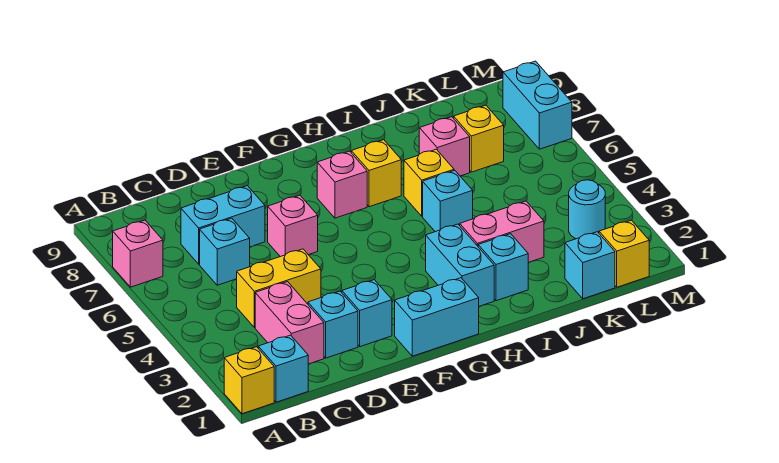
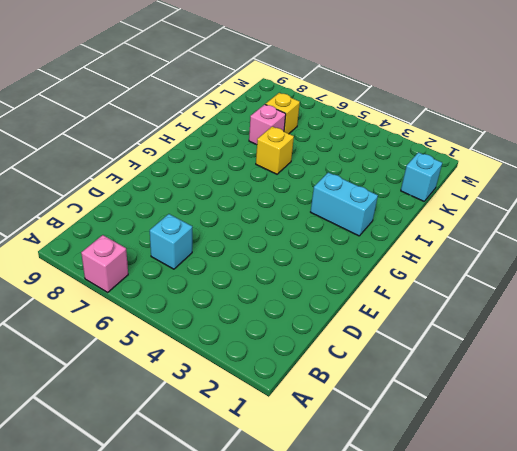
none -> yellow brick A1 level 1
none -> cyan brick B1 level 1
none -> pink brick C2:C3 level 1

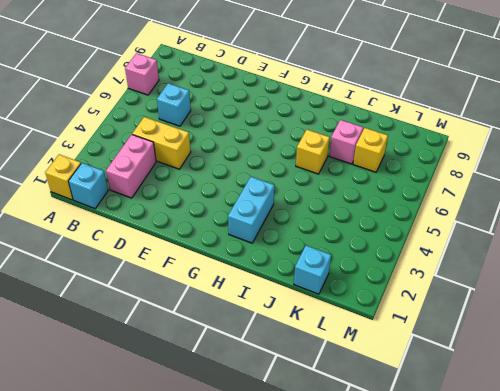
none -> cyan brick C7:D7 level 1
none -> cyan brick D2 level 1
none -> cyan brick E2 level 1

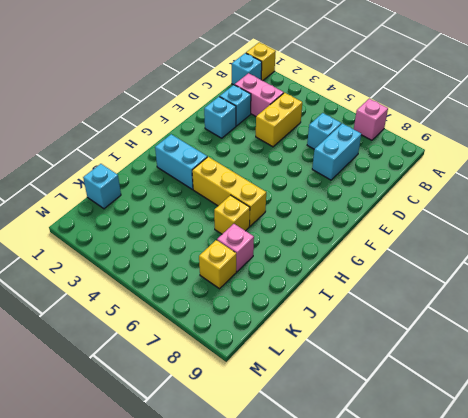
yellow brick H4:H6 level 1 -> none
none -> pink brick E6 level 1
none -> cyan brick F1:G1 level 1
none -> pink brick G7 level 1

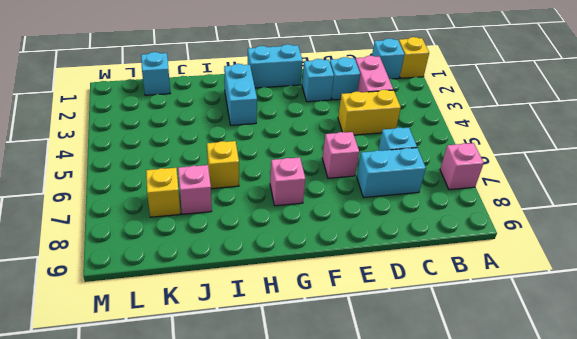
none -> yellow brick H7 level 1
none -> cyan brick I2 level 1
none -> pink brick I3:J3 level 1

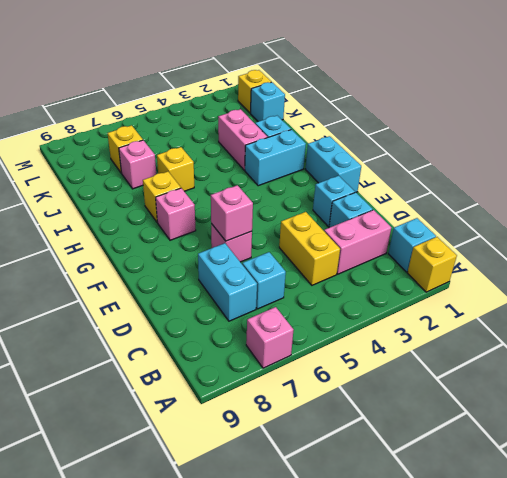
pink brick E6 level 2 -> none
none -> cyan brick I5 level 1
none -> cyan round brick L3 level 1
none -> cyan brick M7:M8 level 1

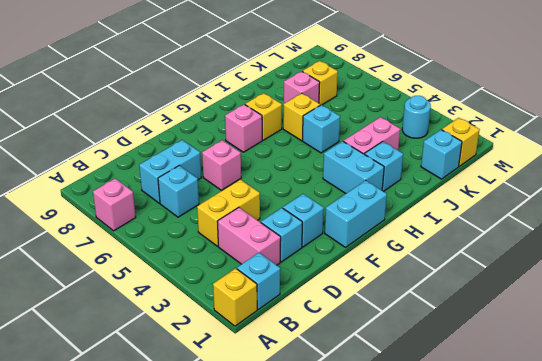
none -> cyan brick M7:M8 level 1

